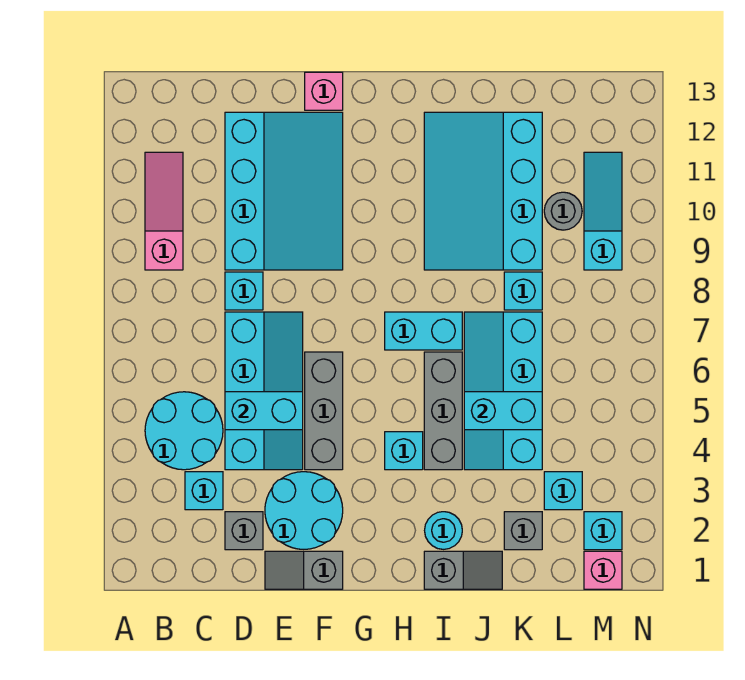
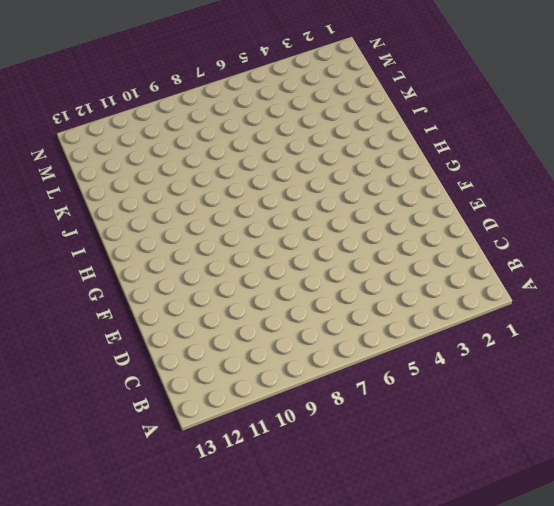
none -> cyan round brick B4:C5 level 1
none -> pink slope B9:B11 level 1 top 9
none -> cyan brick C3 level 1

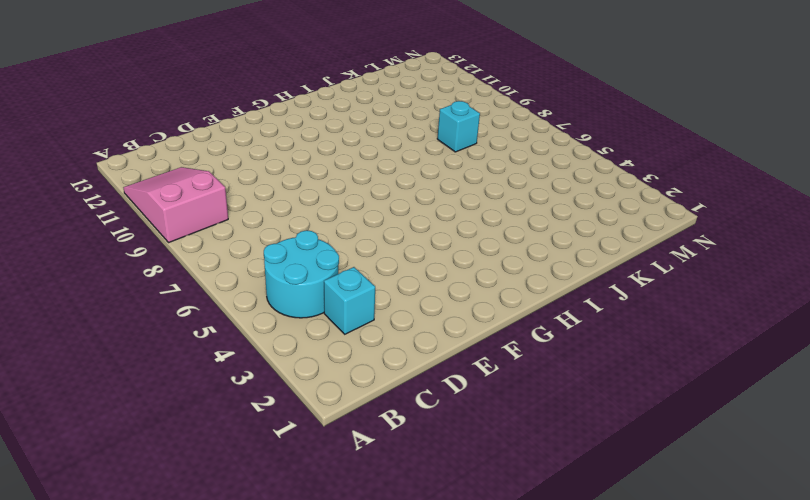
pink slope A9:B11 level 1 top 9 -> pink slope B9:B11 level 1 top 9
none -> grey brick D2 level 1
none -> cyan slope D4:E7 level 1 top D
none -> cyan brick D8 level 1

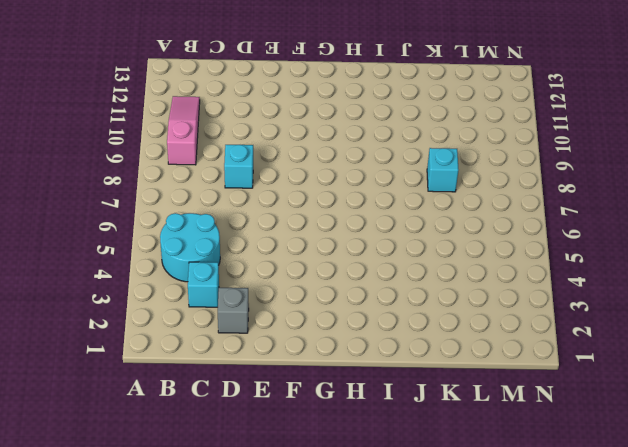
none -> cyan slope D4:E7 level 1 top D
none -> cyan slope D9:F12 level 1 top D
none -> grey slope E1:F1 level 1 top F

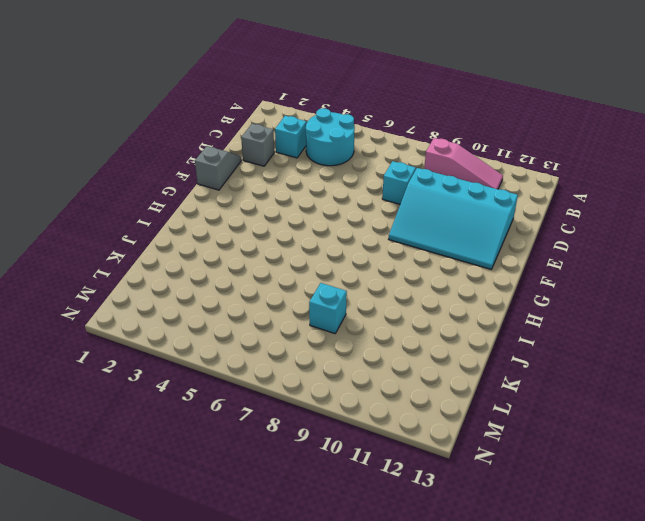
none -> cyan slope D4:E7 level 1 top D
none -> cyan round brick E2:F3 level 1
none -> grey brick F4:F6 level 1

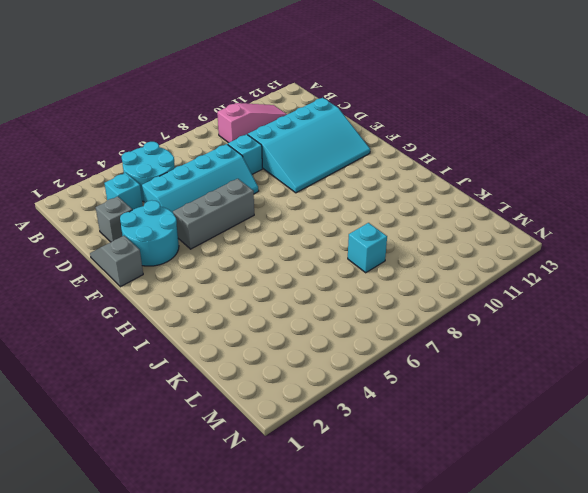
none -> pink brick F13 level 1
none -> cyan brick H4 level 1
none -> cyan brick H7:I7 level 1

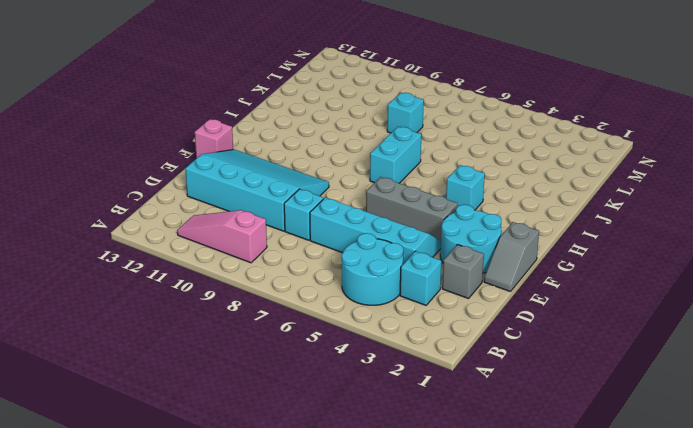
none -> grey slope I1:J1 level 1 top I
none -> cyan round brick I2 level 1
none -> grey brick I4:I6 level 1

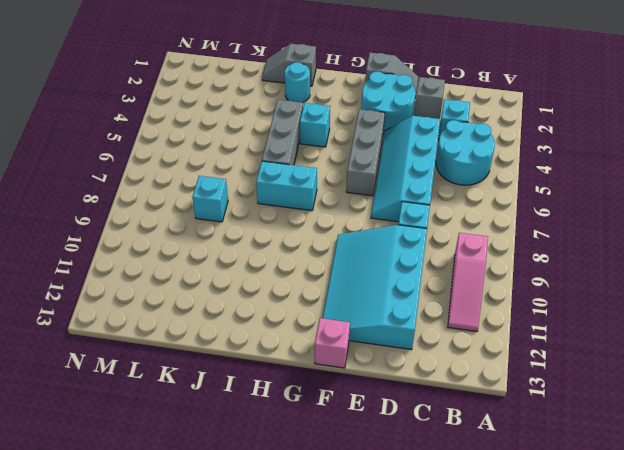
none -> cyan slope I9:K12 level 1 top K
none -> cyan slope J4:K7 level 1 top K
none -> grey brick K2 level 1

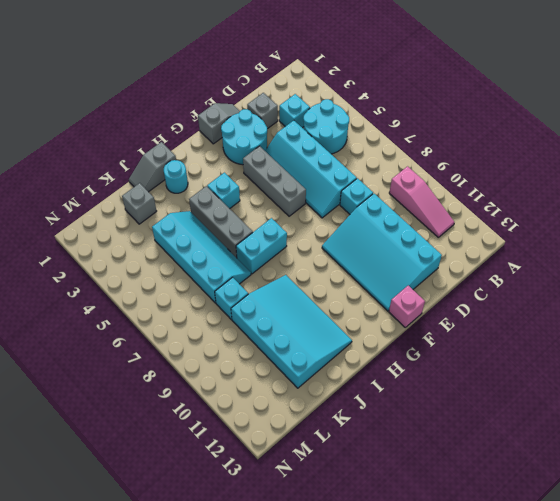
none -> cyan brick L3 level 1
none -> grey round brick L10 level 1
none -> pink brick M1 level 1

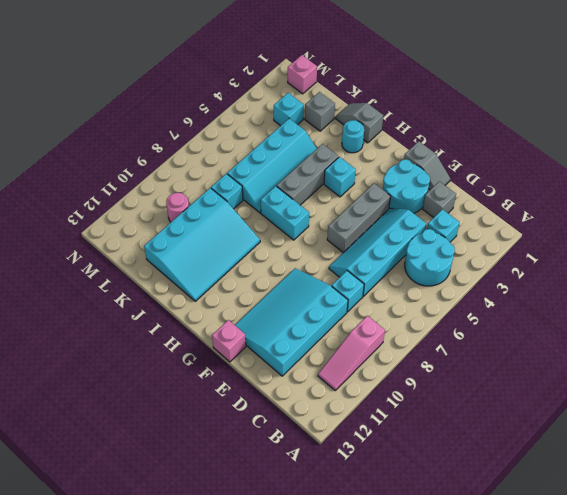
pink round brick L10 level 1 -> grey round brick L10 level 1
none -> cyan brick M2 level 1
none -> cyan slope M9:M11 level 1 top 9
none -> cyan brick D5:E5 level 2

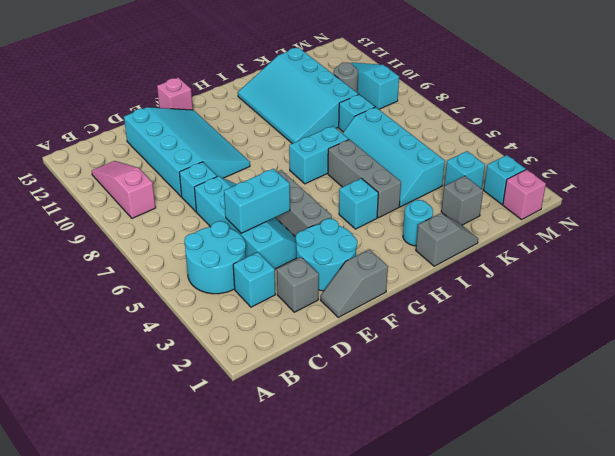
none -> cyan brick J5:K5 level 2

